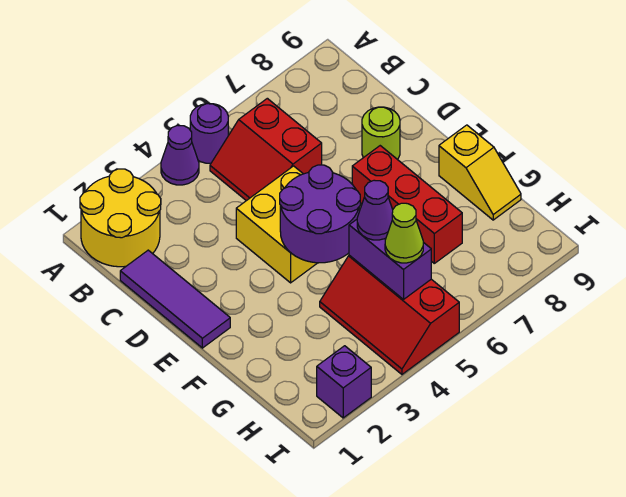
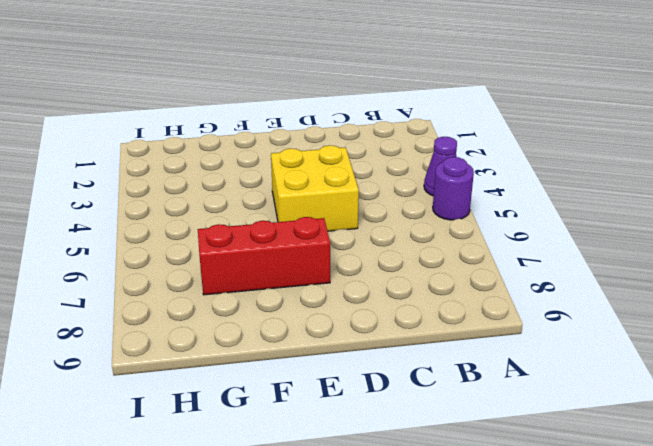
none -> yellow round brick A1:B2 level 1
none -> red slope B5:C6 level 1 top 6
none -> purple tile C1:E1 level 1

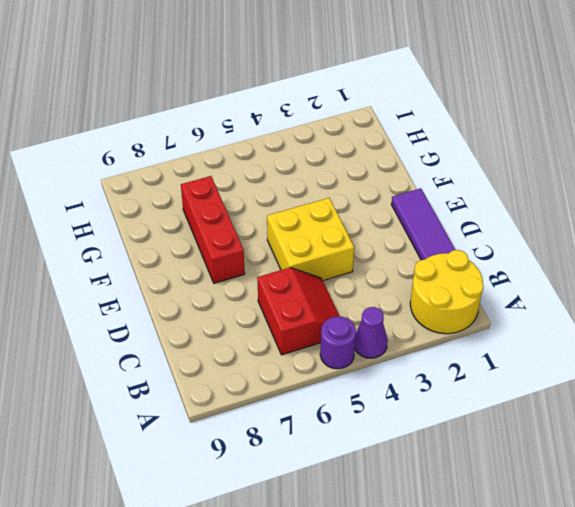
none -> lime round brick D8 level 1
none -> yellow slope F9:G9 level 1 top F
none -> red slope G4:I5 level 1 top 5

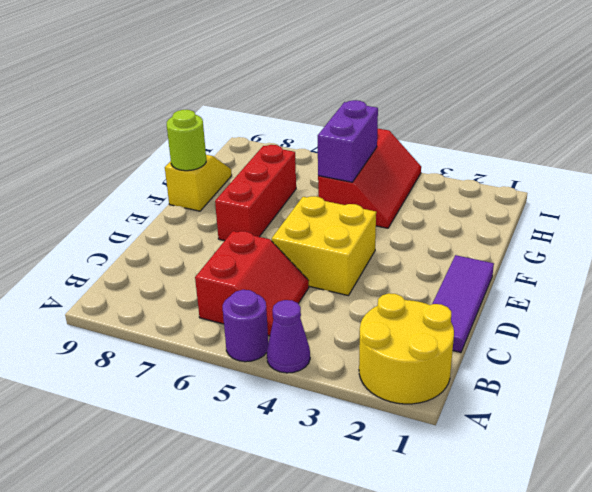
lime round brick F9 level 2 -> lime round brick D8 level 1
none -> purple brick I2 level 1
none -> purple round brick E4:F5 level 2
none -> purple cone G5 level 3

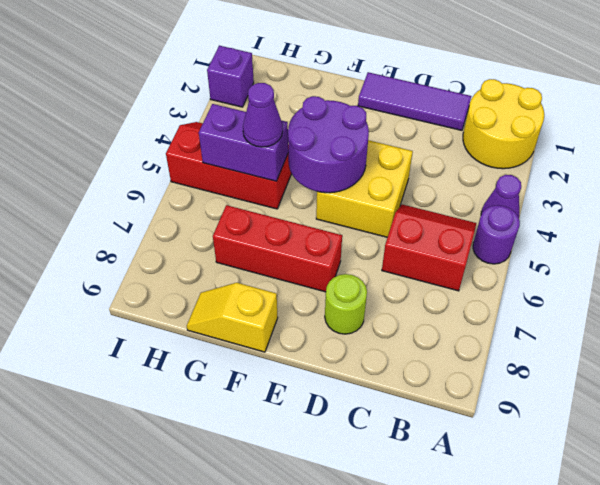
none -> lime cone H5 level 3

